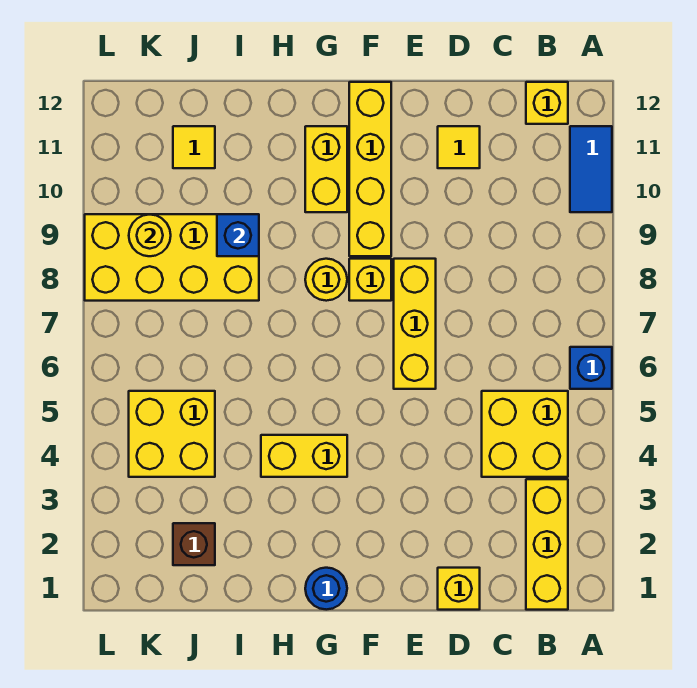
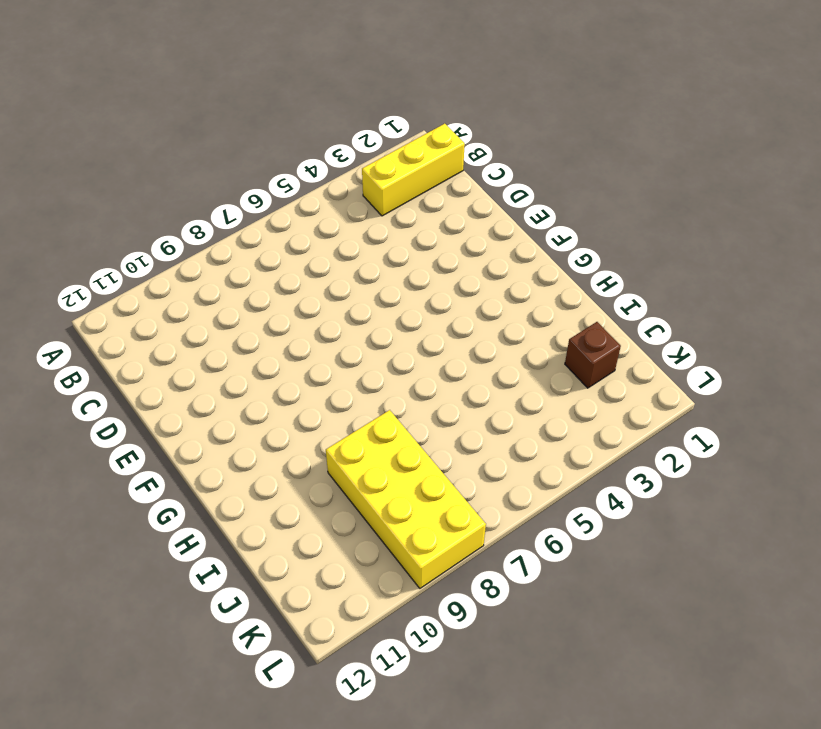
none -> blue brick A6 level 1
none -> blue tile A10:A11 level 1
none -> yellow brick B4:C5 level 1

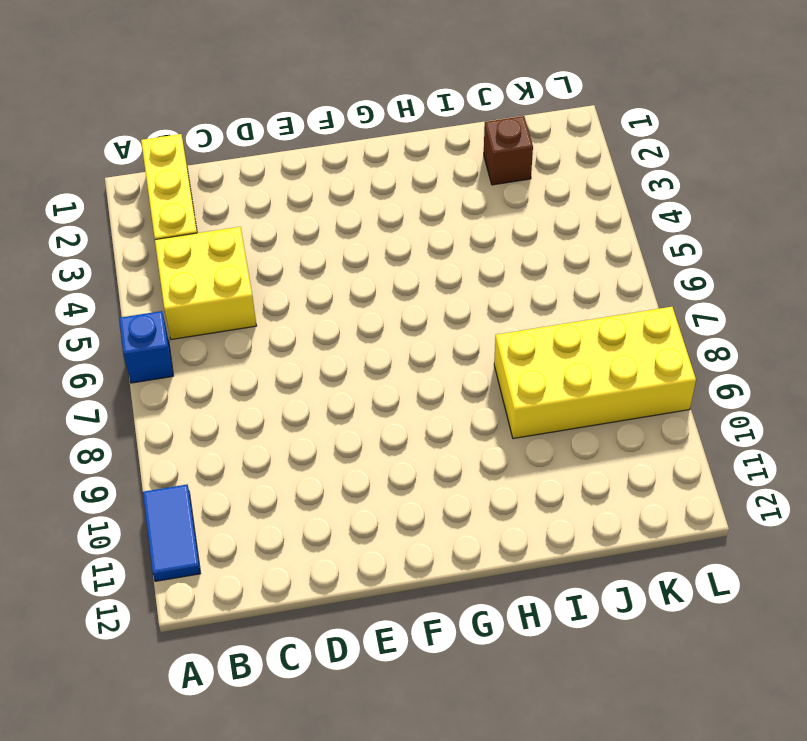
none -> yellow brick B12 level 1
none -> yellow brick D1 level 1
none -> yellow tile D11 level 1

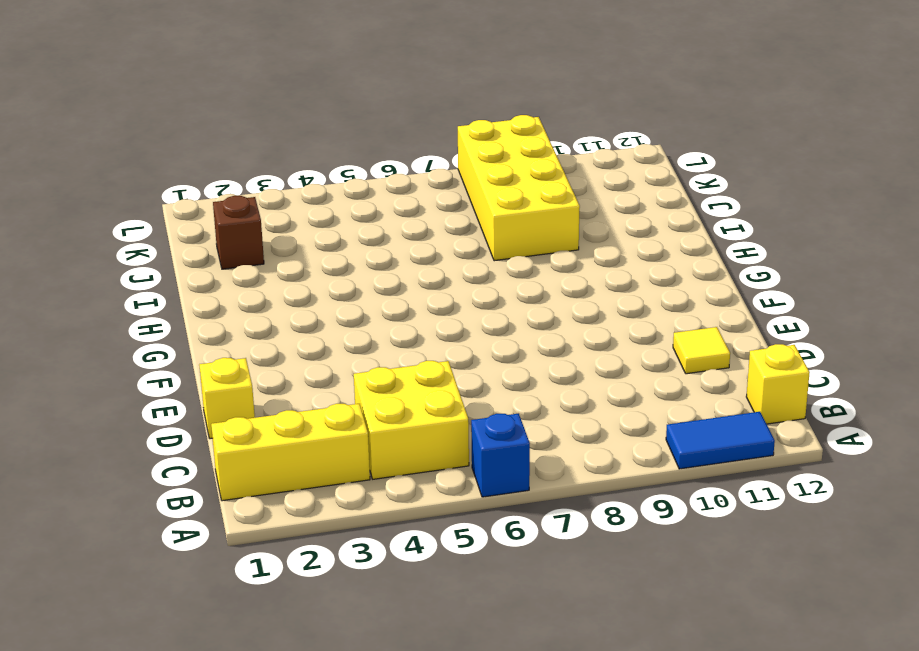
none -> yellow brick E6:E8 level 1
none -> yellow brick F8 level 1
none -> yellow brick F9:F12 level 1

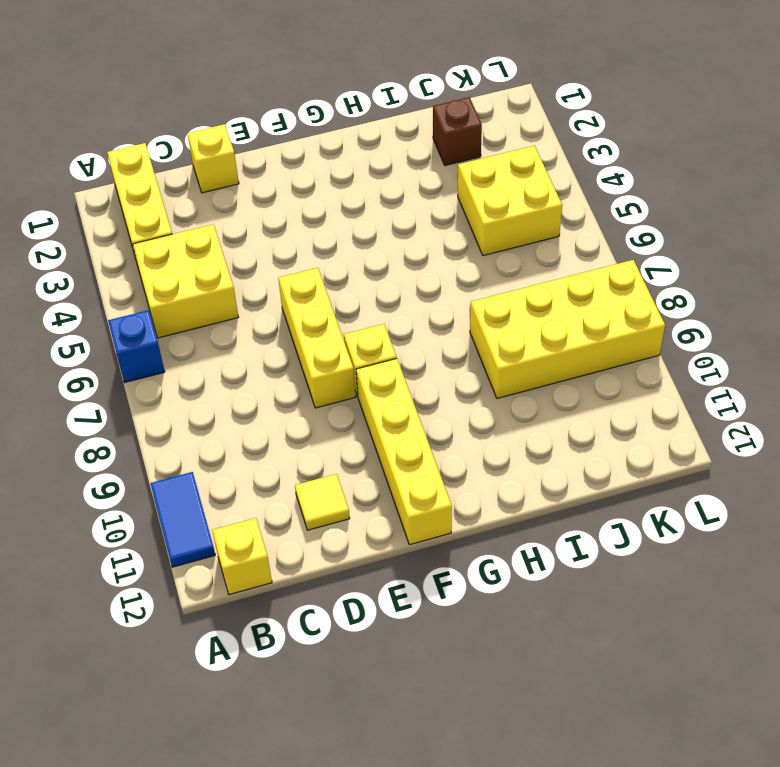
none -> blue round brick G1 level 1
none -> yellow brick G4:H4 level 1
none -> yellow round brick G8 level 1

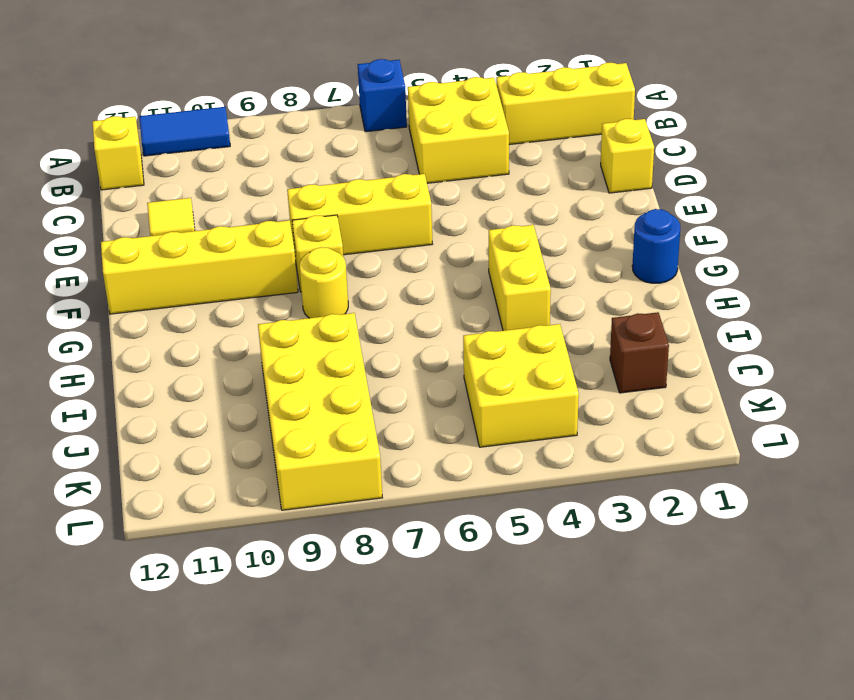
none -> yellow brick G10:G11 level 1
none -> yellow tile J11 level 1
none -> blue brick I9 level 2

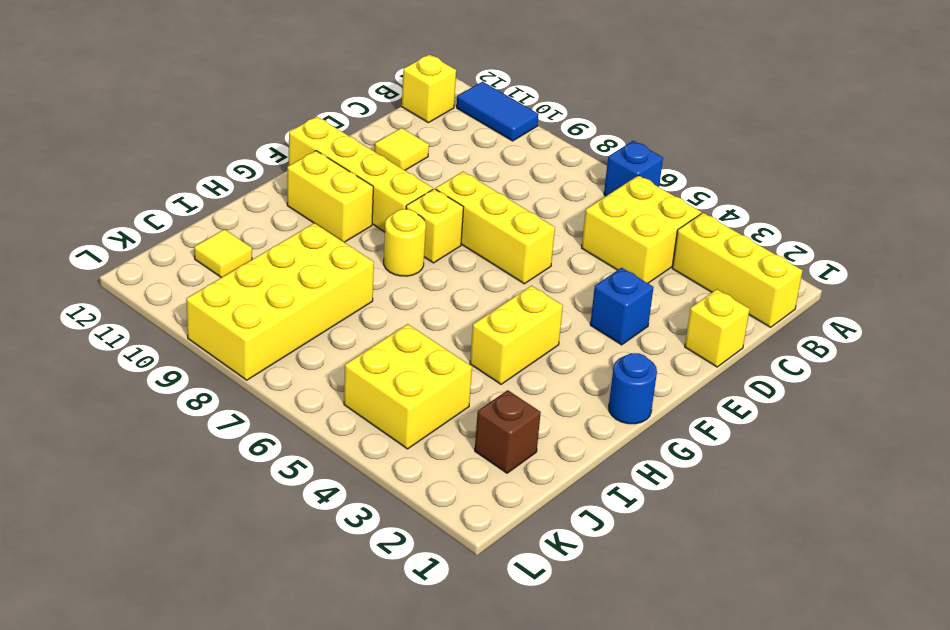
blue brick E3 level 1 -> blue brick I9 level 2
none -> yellow round brick K9 level 2

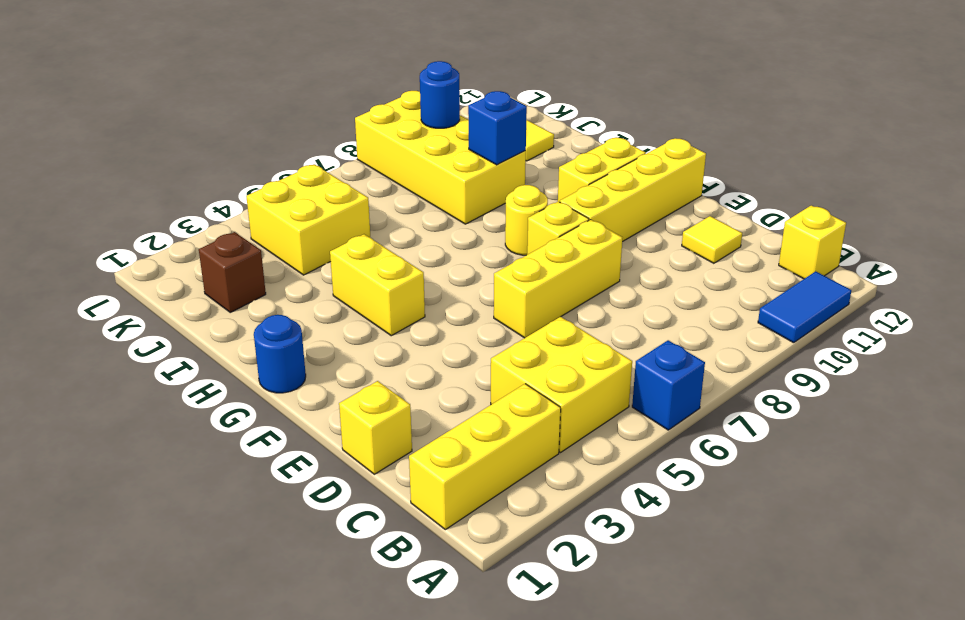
blue round brick K9 level 2 -> yellow round brick K9 level 2

